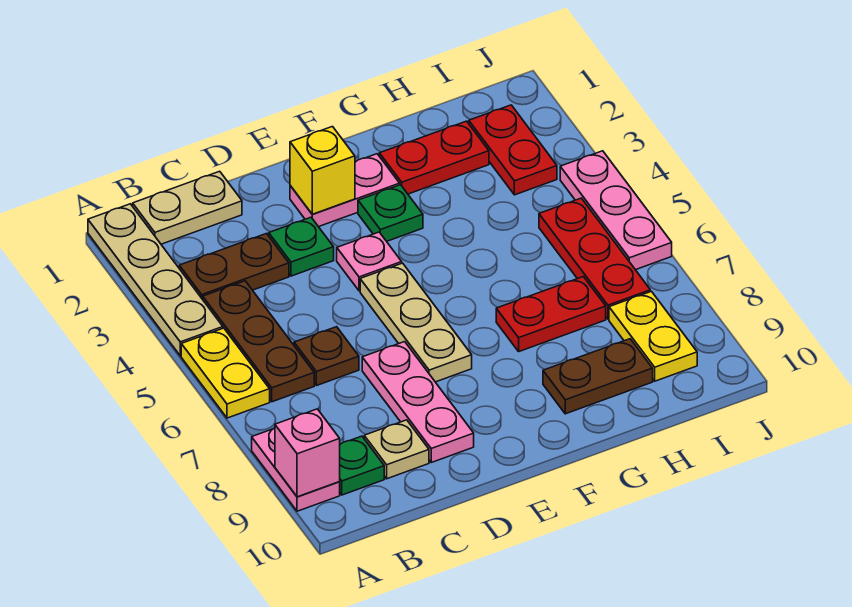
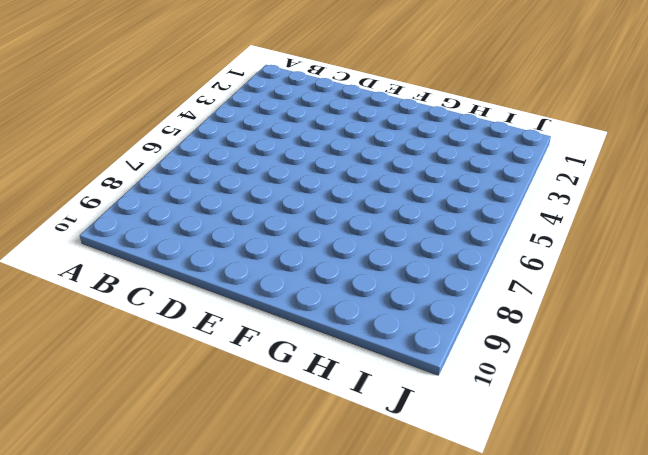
none -> tan plate A1:A4 level 1
none -> yellow plate A5:A6 level 1
none -> pink plate A8:A9 level 1

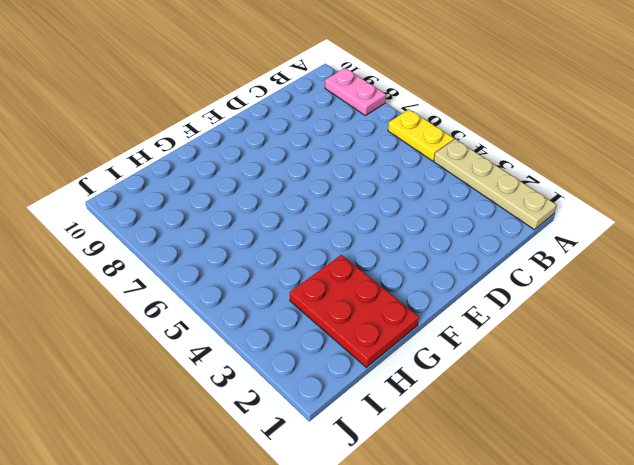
red plate G1:H3 level 1 -> red plate G2:H2 level 1
none -> tan plate B1:C1 level 1
none -> brown plate B3:C3 level 1
none -> brown plate B4:B6 level 1

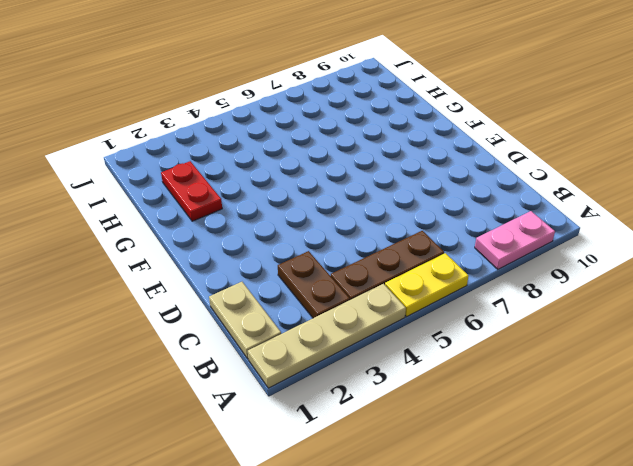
none -> green plate B9 level 1
none -> brown plate C6 level 1
none -> tan plate C9 level 1

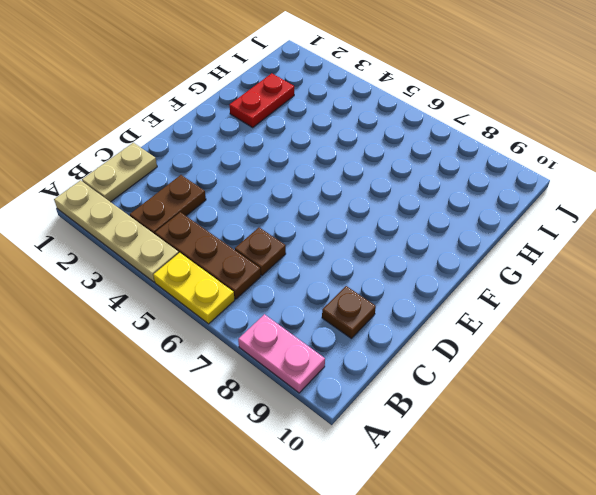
brown plate C9 level 1 -> tan plate C9 level 1
none -> green plate B9 level 1
none -> green plate D3 level 1
none -> pink plate D7:D9 level 1

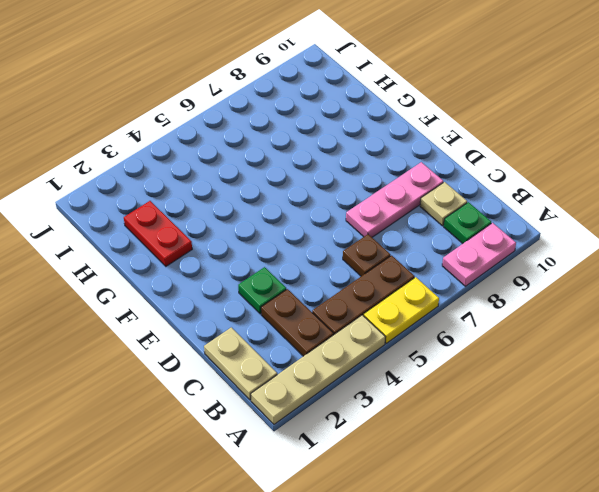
none -> pink plate E2:F2 level 1
none -> pink plate E4 level 1
none -> tan plate E5:E7 level 1

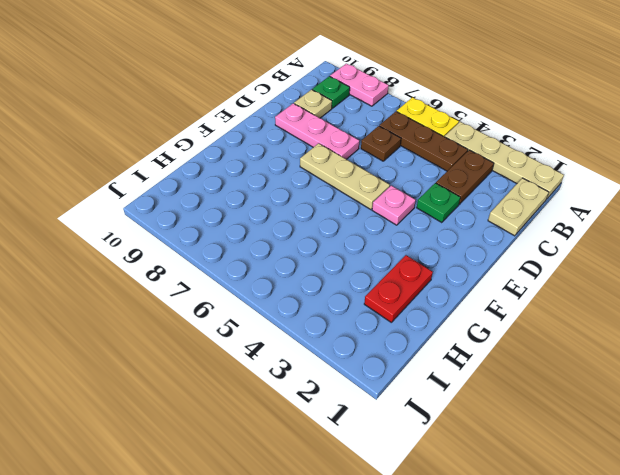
none -> pink plate E2:F2 level 1
none -> green plate F3 level 1
none -> red plate G7:H7 level 1

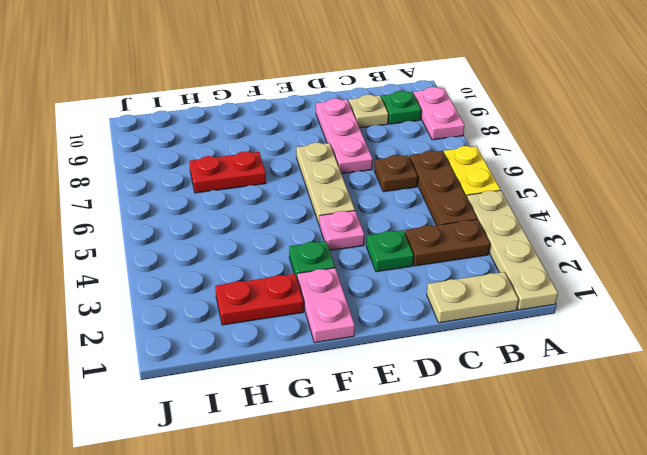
pink plate F1:F2 level 1 -> pink plate E2:F2 level 1
none -> brown plate G9:H9 level 1
none -> red plate I2:I3 level 1
none -> red plate I5:I7 level 1

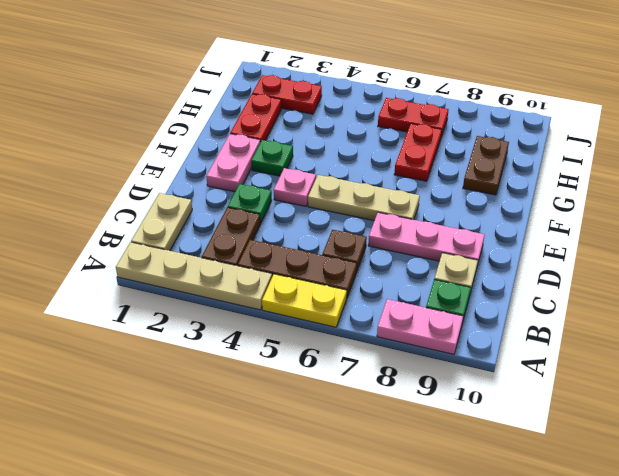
red plate I6:I7 level 1 -> red plate I5:I7 level 1
none -> yellow plate I8:I9 level 1
none -> pink plate J4:J6 level 1
none -> pink brick A9 level 2

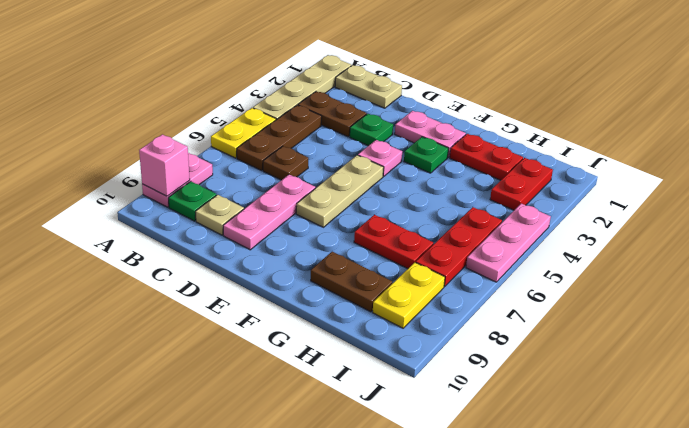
none -> yellow brick E2 level 2

